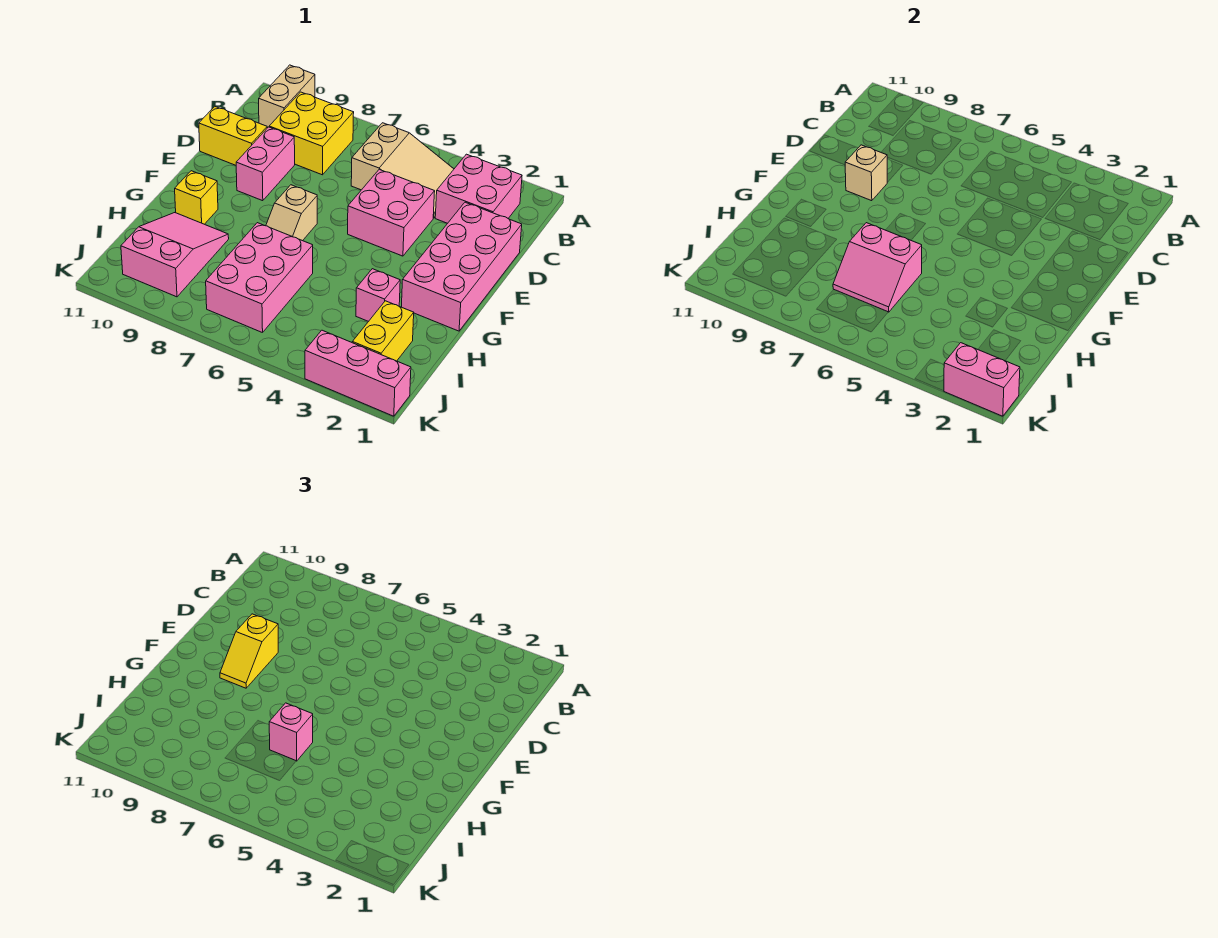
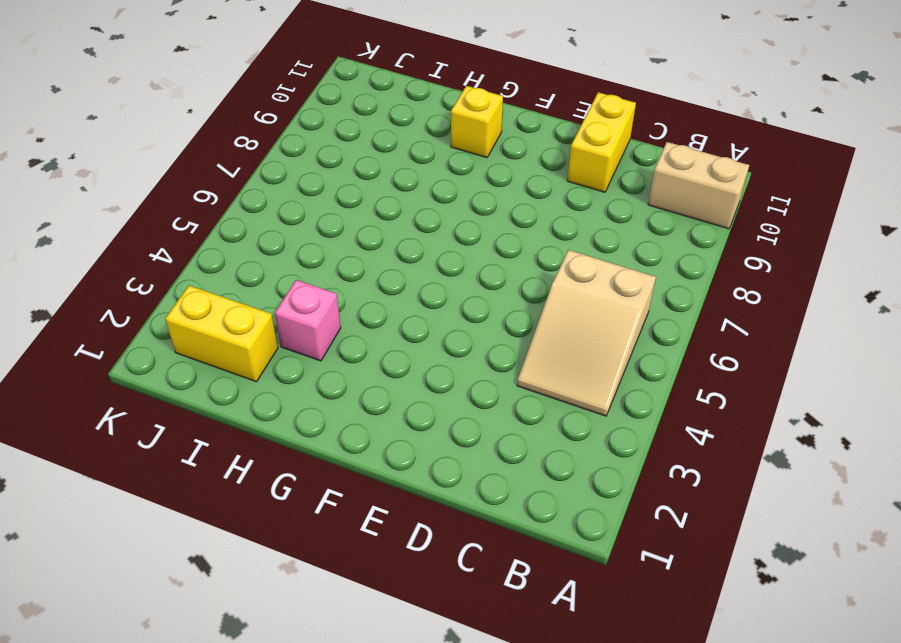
none -> pink brick B2:C3 level 1
none -> yellow brick B8:C9 level 1
none -> pink brick D1:G2 level 1

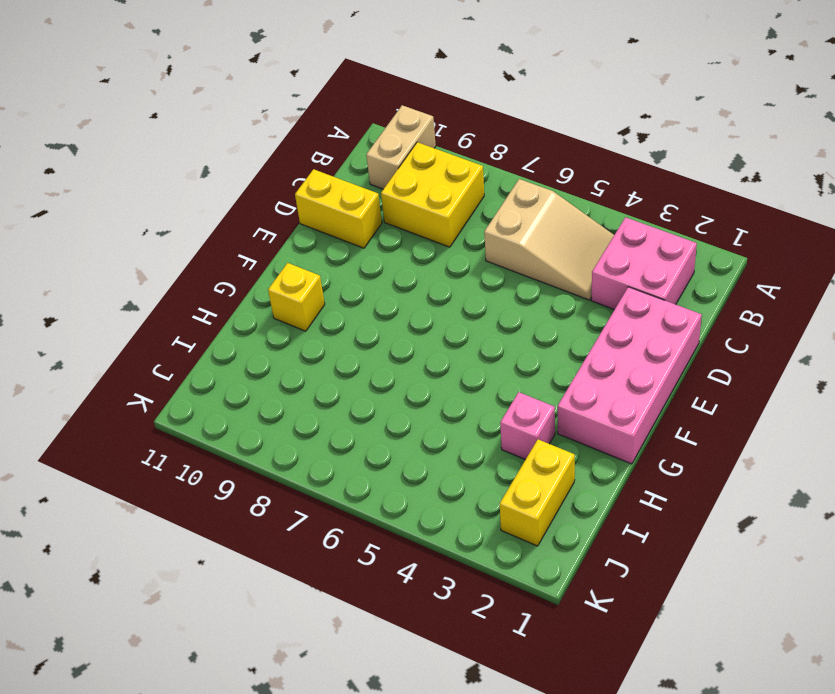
none -> pink brick D4:E5 level 1
none -> pink brick D9:E9 level 1
none -> tan slope F7:G7 level 1 top F

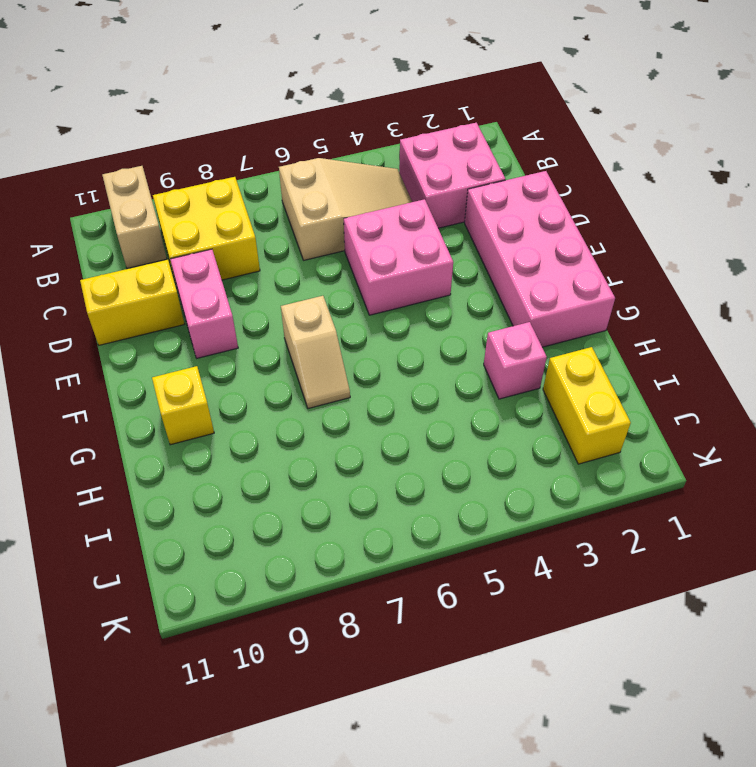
none -> pink brick H6:J7 level 1
none -> pink slope H9:J10 level 1 top J
none -> pink brick K1:K3 level 1

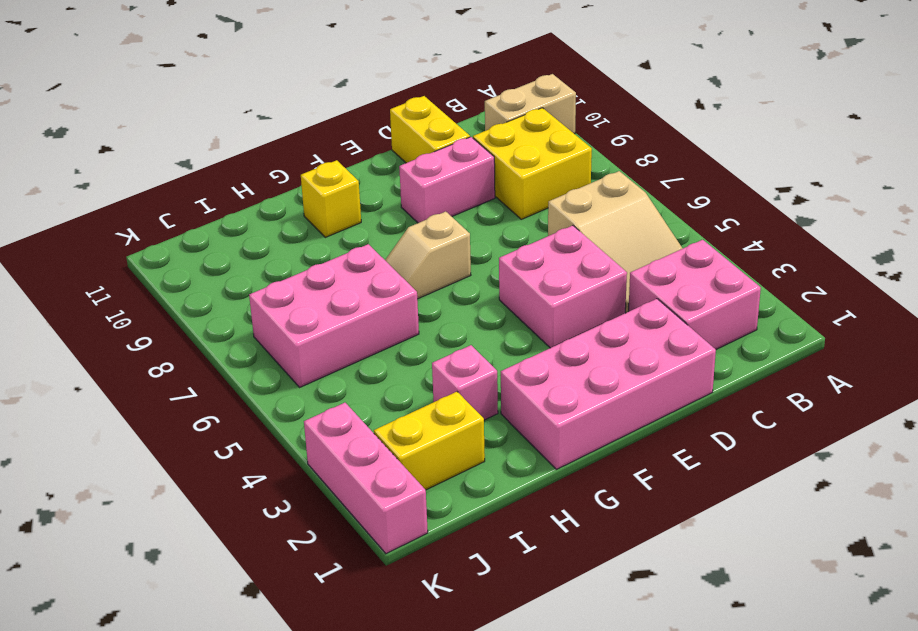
none -> pink slope H9:J10 level 1 top J
none -> tan brick E9 level 2
none -> pink slope H6:I7 level 2 top H

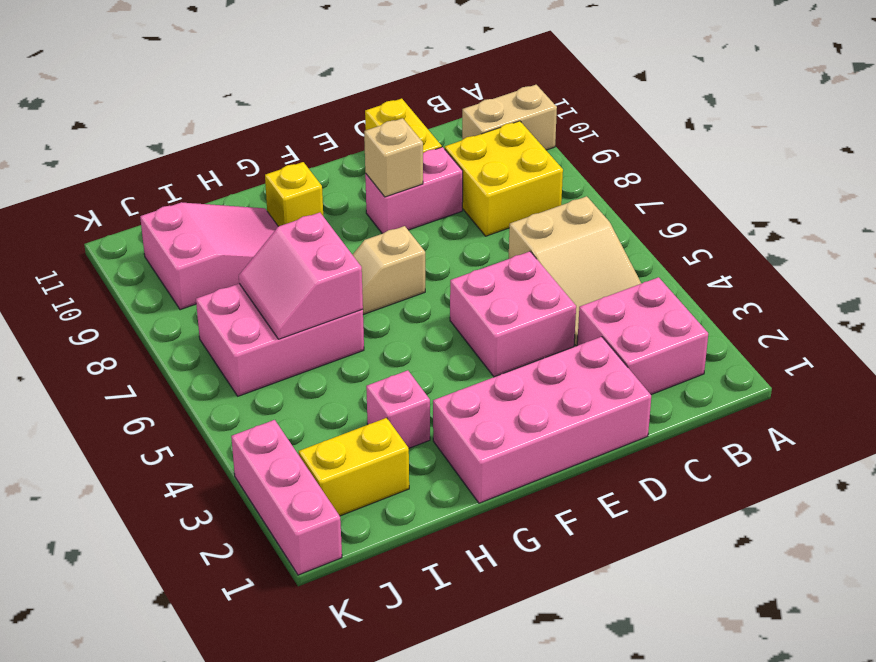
none -> pink brick K1:K2 level 2
none -> yellow slope E9:F9 level 3 top E
none -> pink brick H6 level 3

